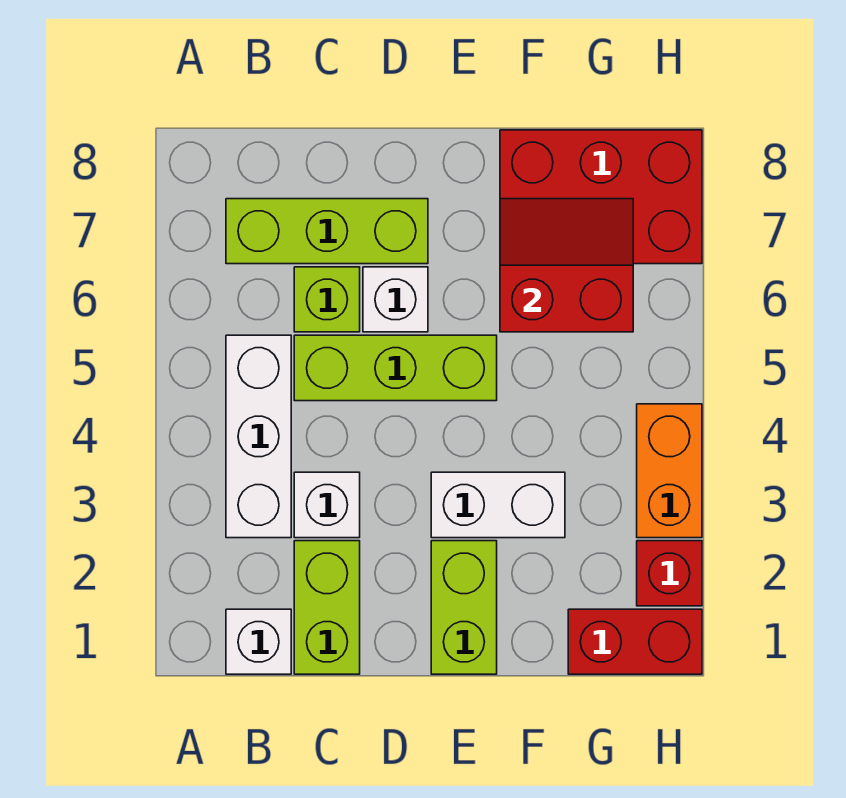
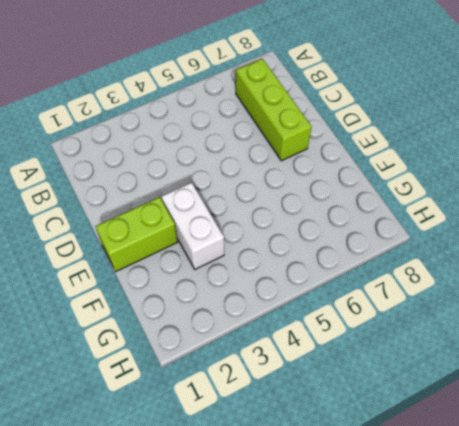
none -> white brick B1 level 1
none -> white brick B3:B5 level 1
none -> lime brick C1:C2 level 1

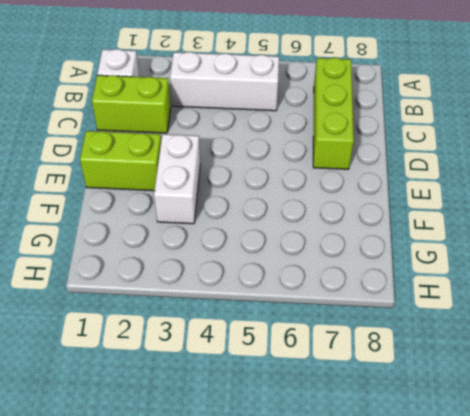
none -> white brick C3 level 1
none -> lime brick C5:E5 level 1
none -> lime brick C6 level 1

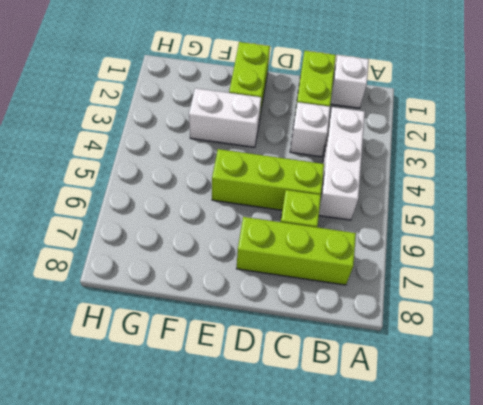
none -> white brick D6 level 1
none -> red brick F7:H8 level 1
none -> red brick G1:H1 level 1

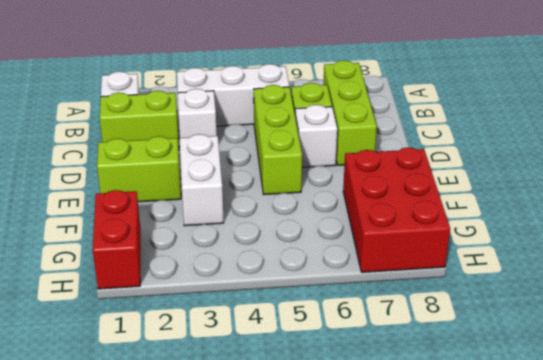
none -> red brick H2 level 1
none -> orange brick H3:H4 level 1
none -> red slope F6:G7 level 2 top 6

